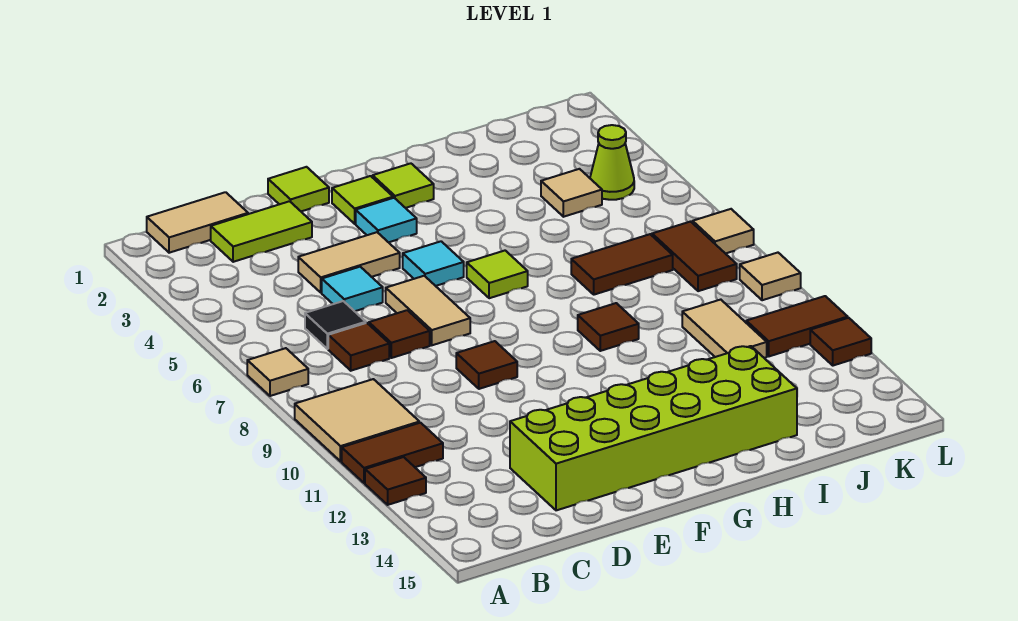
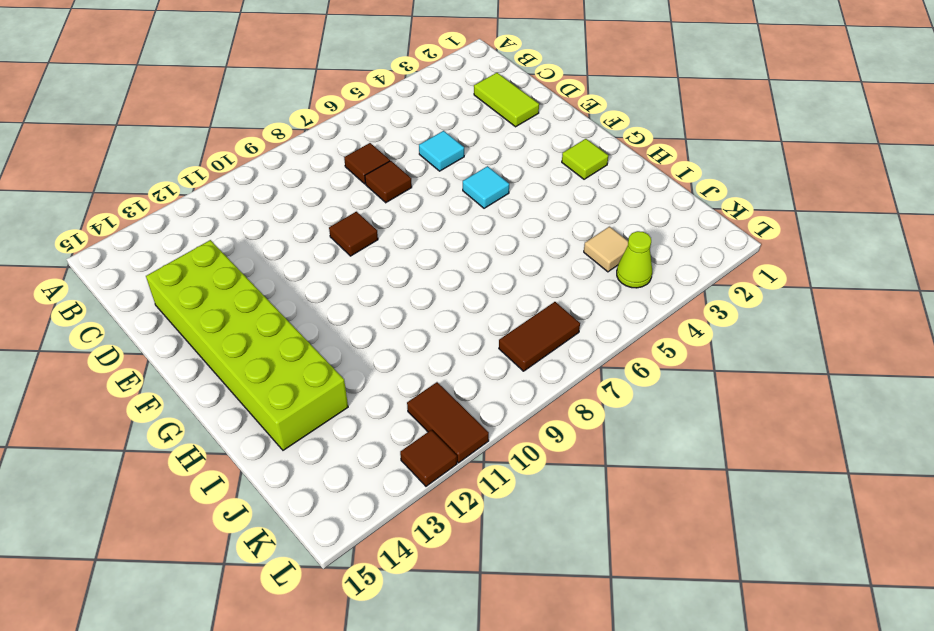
none -> tan tile A7 level 1
none -> tan tile A9:B10 level 1
none -> brown tile A11:B11 level 1
none -> brown tile A12 level 1

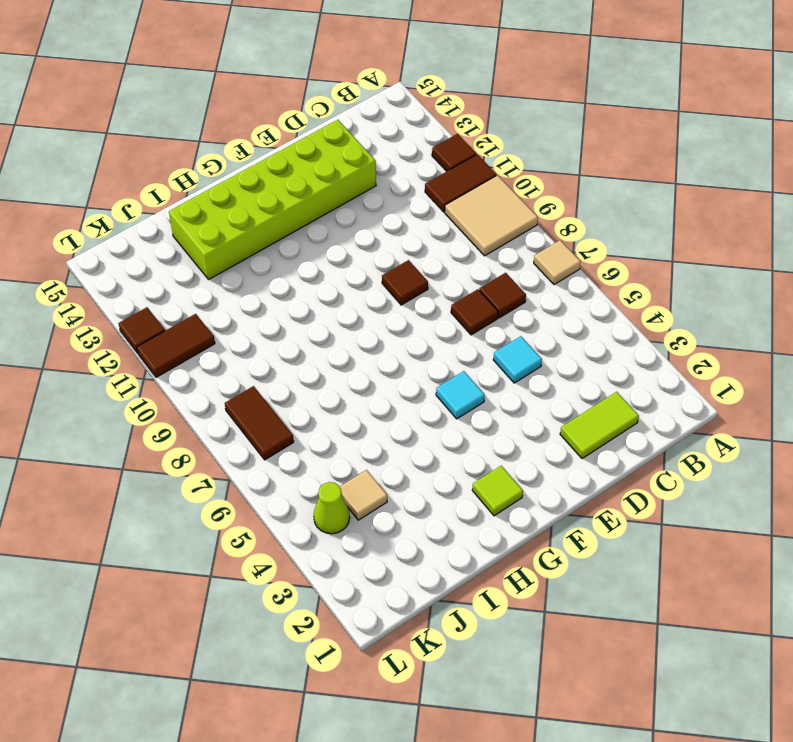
none -> tan tile B1:C1 level 1
none -> black tile C6 level 1
none -> tan tile D4:E4 level 1
none -> lime tile E1 level 1

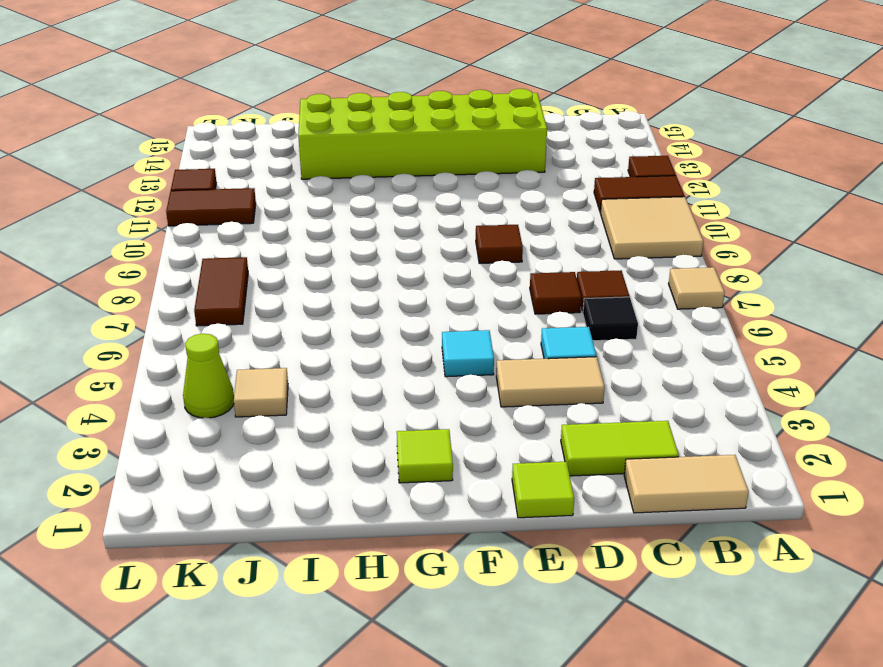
none -> tan tile E6:E7 level 1
none -> lime tile F2 level 1
none -> cyan tile F3 level 1
none -> lime tile G6 level 1

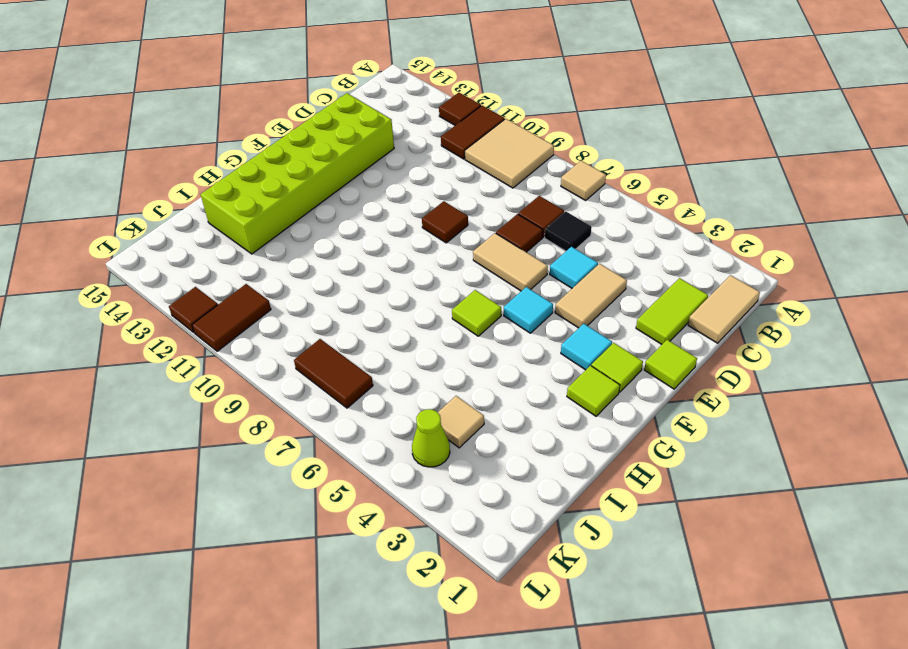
none -> brown tile H9 level 1
none -> brown tile I7:J7 level 1
none -> tan tile J10:J11 level 1
none -> tan tile L7 level 1

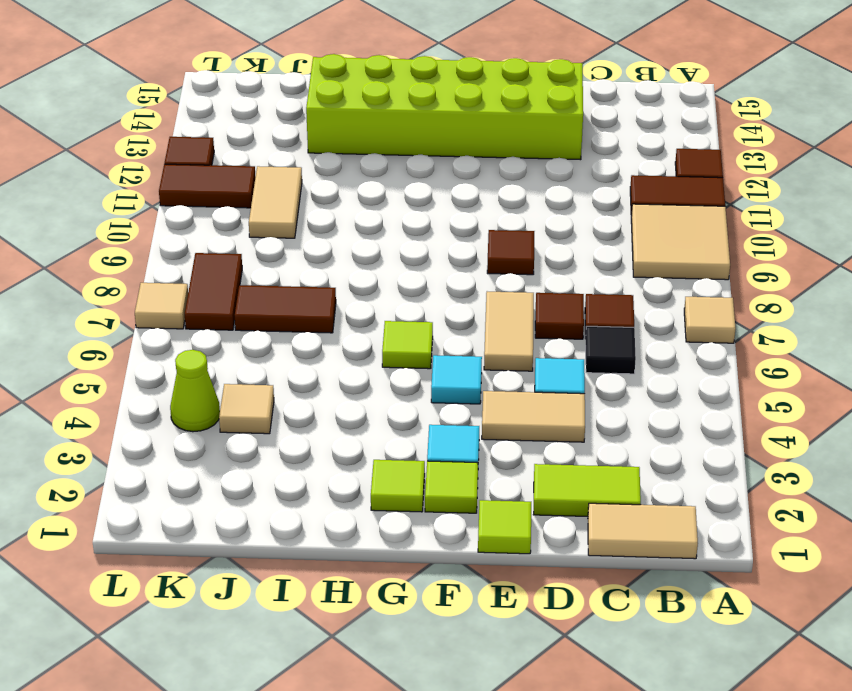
none -> brown tile H9 level 1
none -> tan tile L9 level 1

